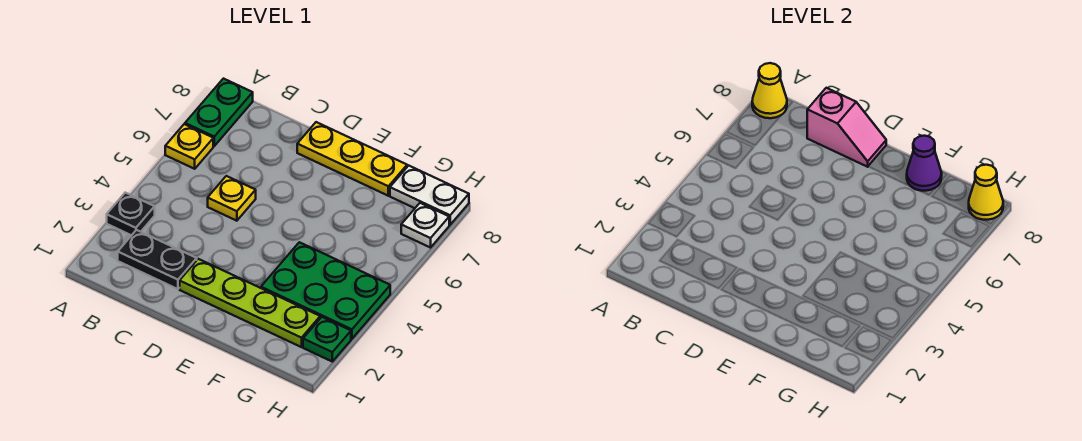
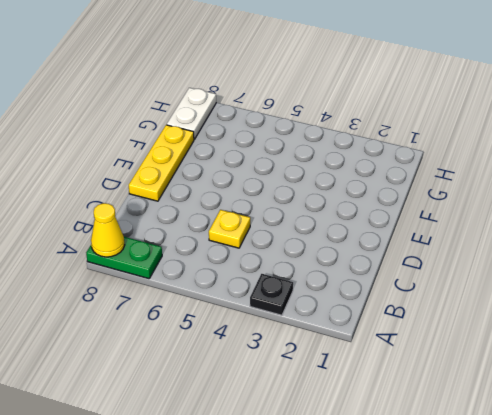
none -> yellow plate A6 level 1
none -> black plate B2:C2 level 1
none -> lime plate D2:G2 level 1

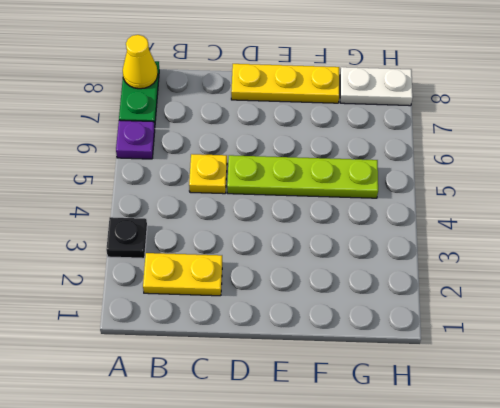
purple plate A6 level 1 -> yellow plate A6 level 1
yellow plate B2:C2 level 1 -> black plate B2:C2 level 1
lime plate D5:G5 level 1 -> lime plate D2:G2 level 1
none -> green plate F3:H4 level 1
none -> green plate H2 level 1
none -> white plate H7 level 1

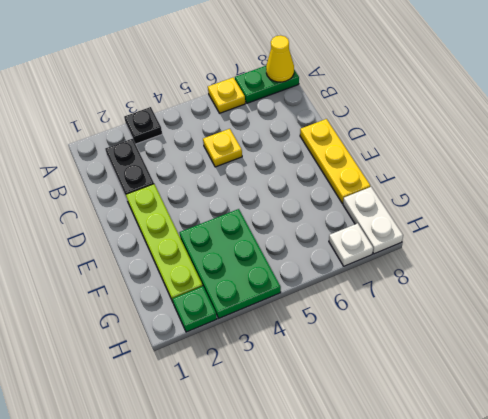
none -> pink slope C8:D8 level 2 top C
none -> purple cone F8 level 2
none -> yellow cone H8 level 2

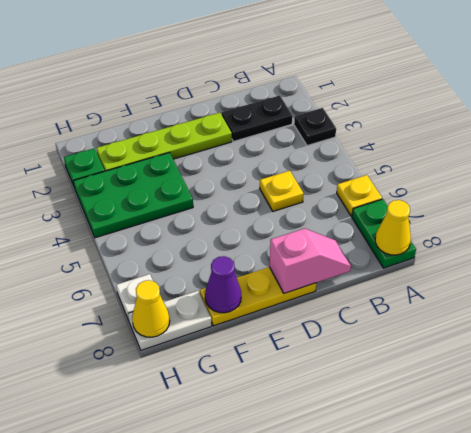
pink slope C8:D8 level 2 top D -> pink slope C8:D8 level 2 top C

